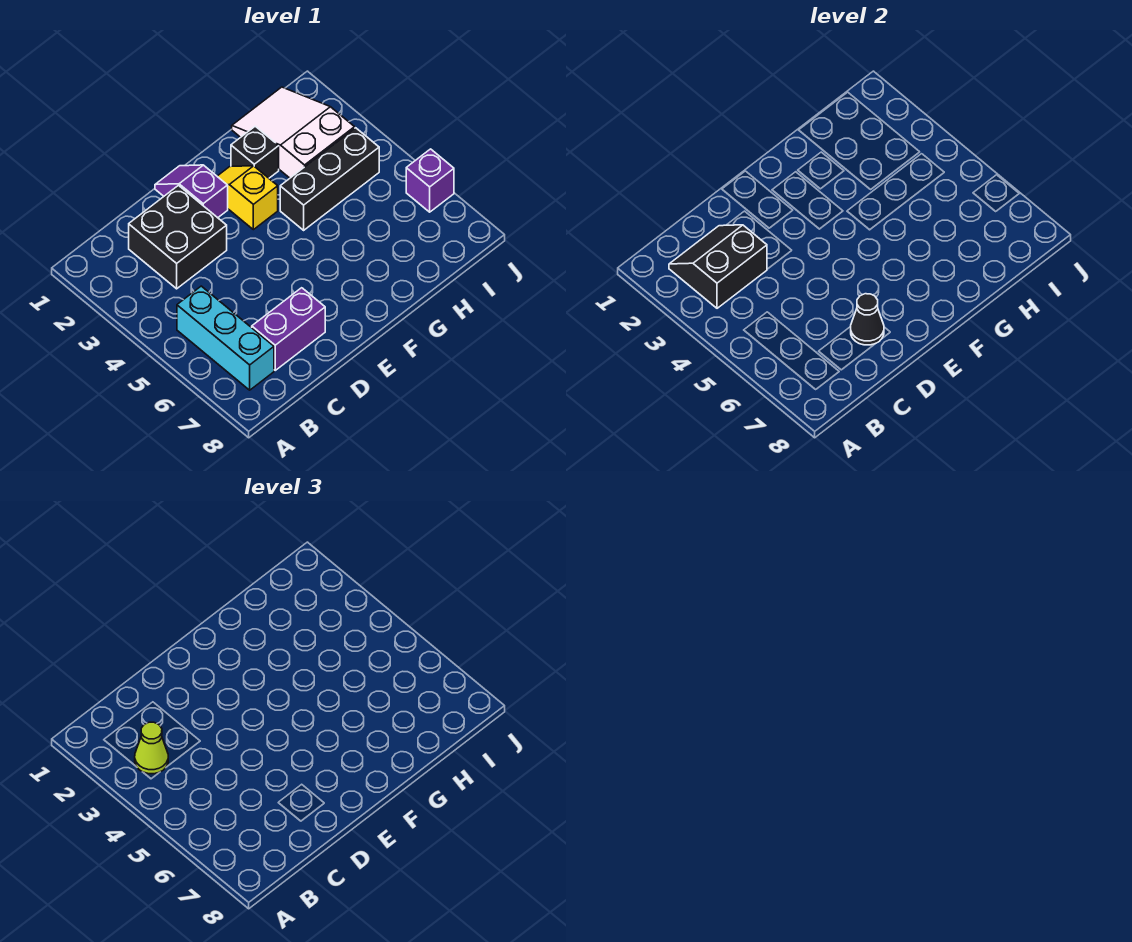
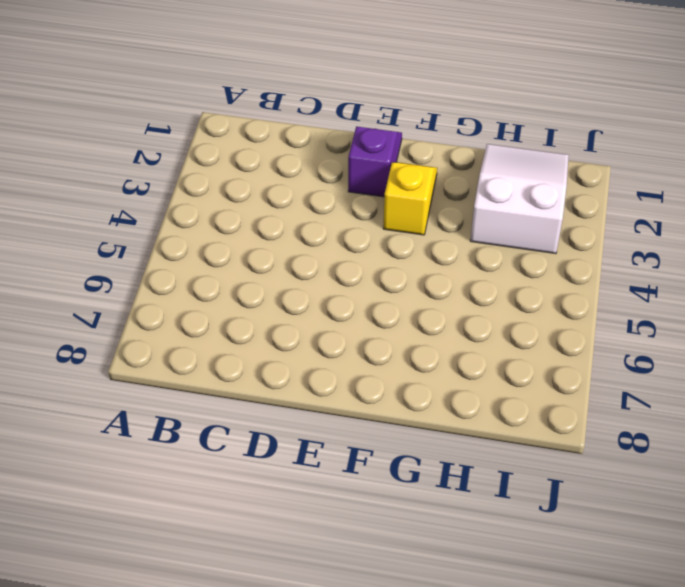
none -> cyan brick B5:B7 level 1
none -> black brick C2:D3 level 1
none -> purple brick C7:D7 level 1

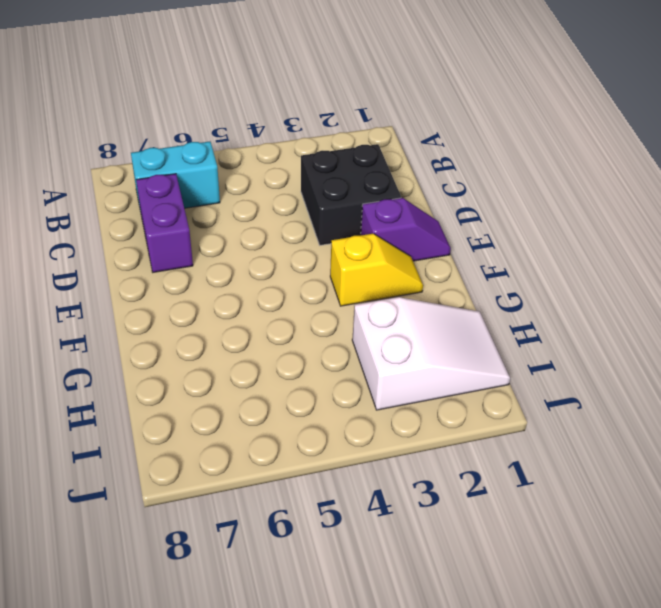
cyan brick B6:B7 level 1 -> cyan brick B5:B7 level 1
none -> black brick G2 level 1
none -> black brick G4:I4 level 1
none -> purple brick J6 level 1

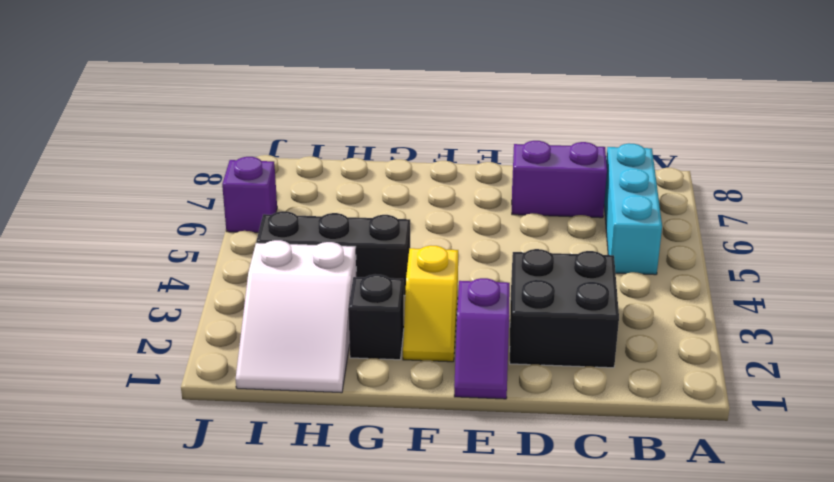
none -> black slope B2:C3 level 2 top 3
none -> black cone D7 level 2
none -> lime cone B3 level 3

